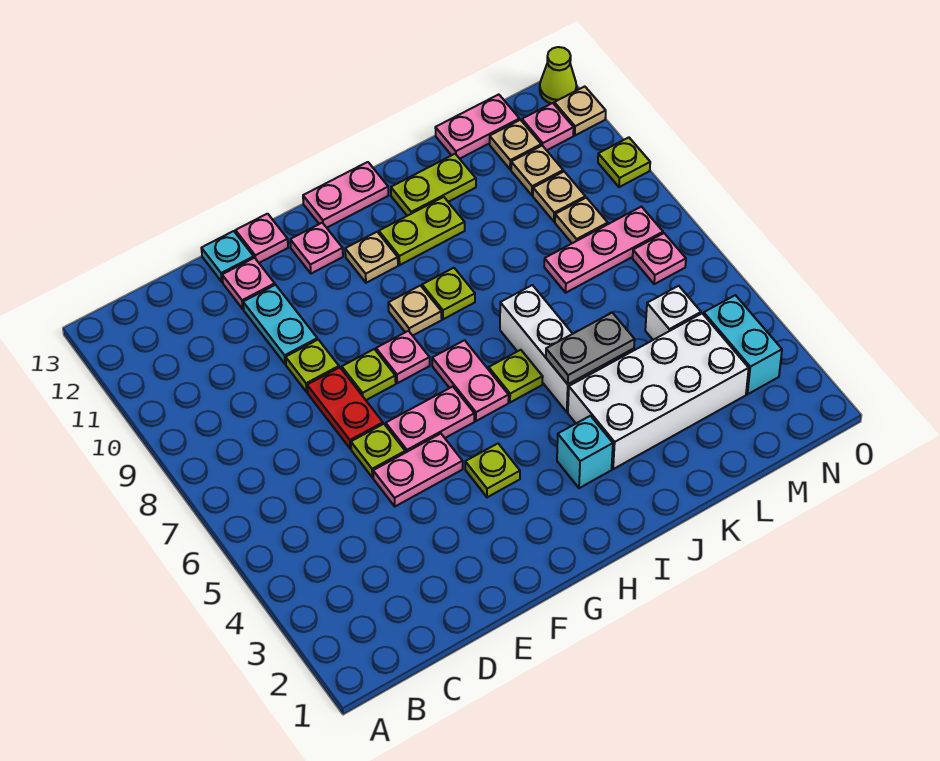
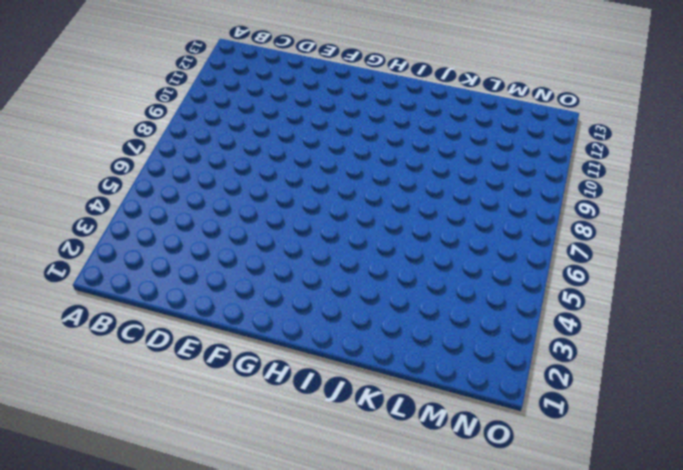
none -> pink plate E5:F5 level 1
none -> lime plate E6 level 1
none -> red plate E7:E8 level 1
none -> lime plate E9 level 1

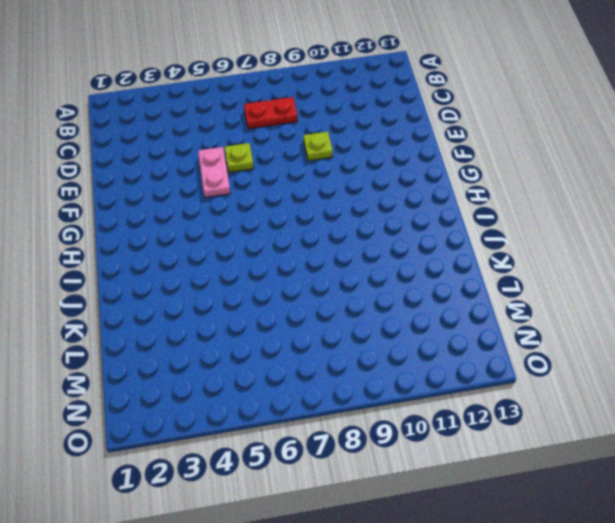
red plate C7:C8 level 1 -> red plate E7:E8 level 1
none -> cyan plate E10:E11 level 1
none -> pink plate E12 level 1
none -> cyan plate E13 level 1
none -> pink plate F6:G6 level 1

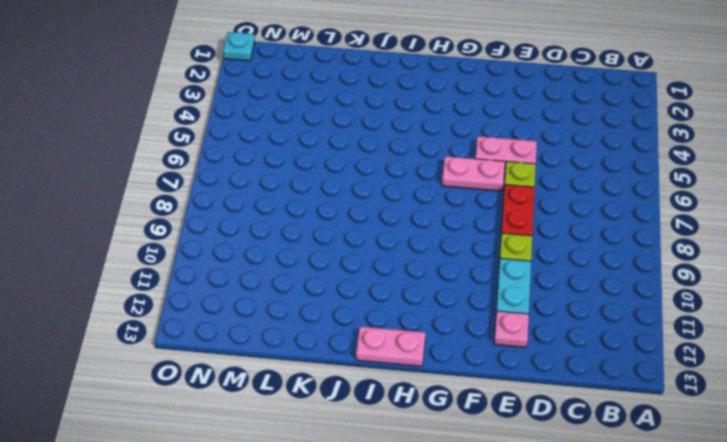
cyan plate O1 level 1 -> cyan plate E13 level 1
none -> lime plate F8 level 1
none -> pink plate F13 level 1
none -> lime plate G4 level 1
none -> pink plate G8 level 1

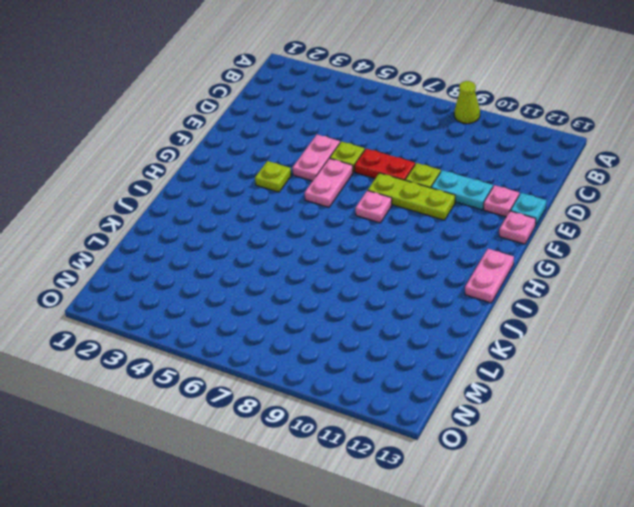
lime cone A9 level 1 -> lime cone O13 level 1
lime plate F8:F10 level 1 -> lime plate F8 level 1
none -> pink plate G12 level 1
none -> pink plate H6:H7 level 1
none -> tan plate H9 level 1
none -> tan plate H11 level 1

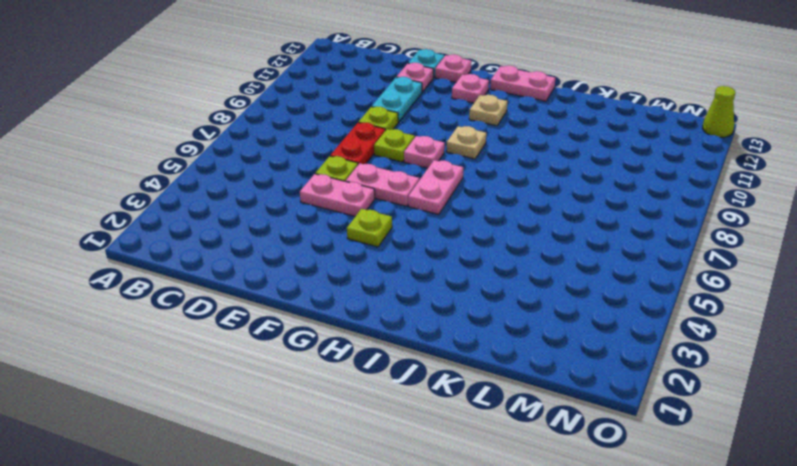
none -> cyan brick I3 level 1
none -> lime plate I6 level 1
none -> lime plate I9 level 1
none -> lime plate I11:J11 level 1

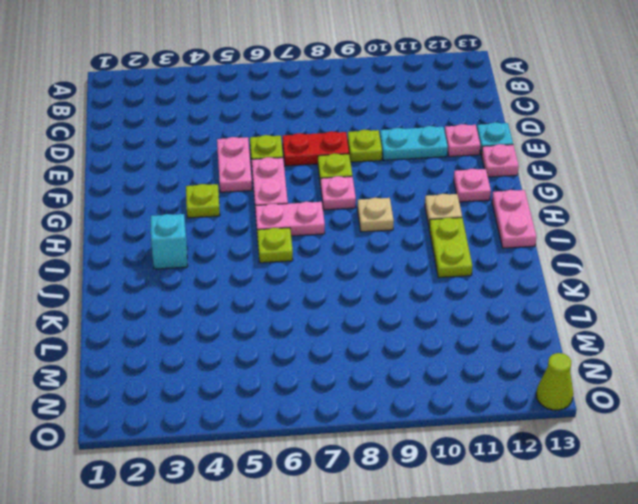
none -> lime plate I9 level 1
none -> white brick J3:M4 level 1
none -> white brick J5:J7 level 1
none -> lime plate J12:K12 level 1

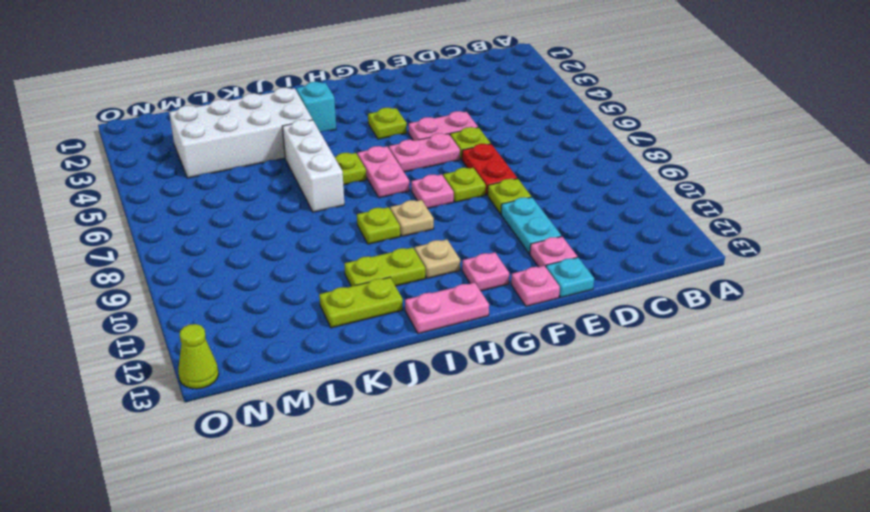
none -> pink plate L8:N8 level 1
none -> pink plate L13:M13 level 1
none -> white brick M5 level 1
none -> tan plate M9 level 1

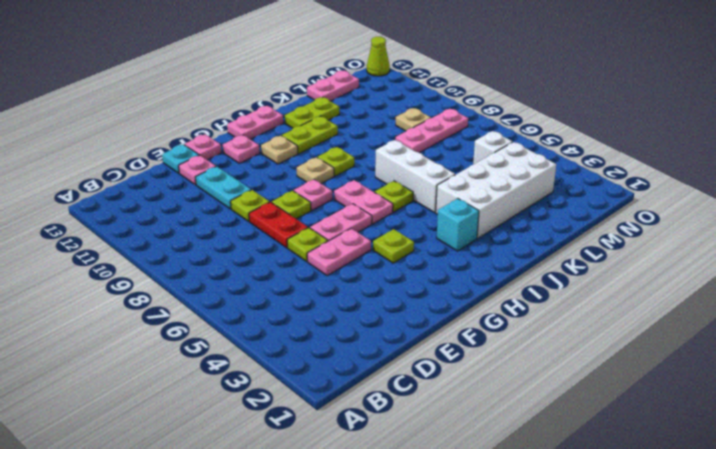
none -> tan plate M10 level 1
none -> tan plate M11 level 1
none -> tan plate M12 level 1
none -> cyan brick N3:N4 level 1

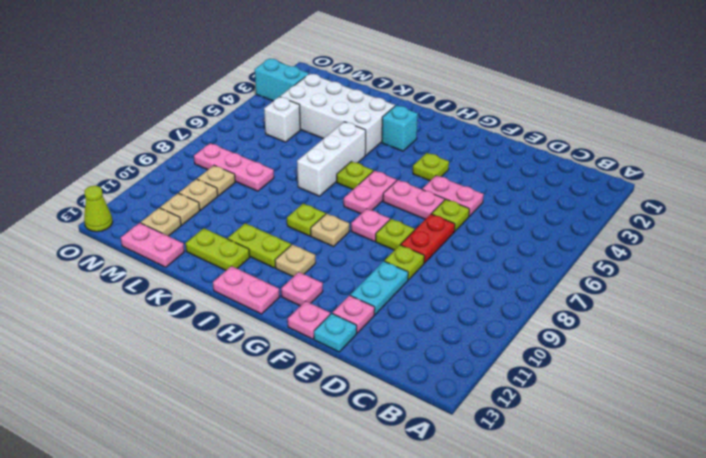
cyan brick N3:O3 level 1 -> cyan brick N3:N4 level 1
none -> pink plate N7 level 1
none -> pink plate N12 level 1
none -> lime plate O10 level 1
none -> tan plate O12 level 1

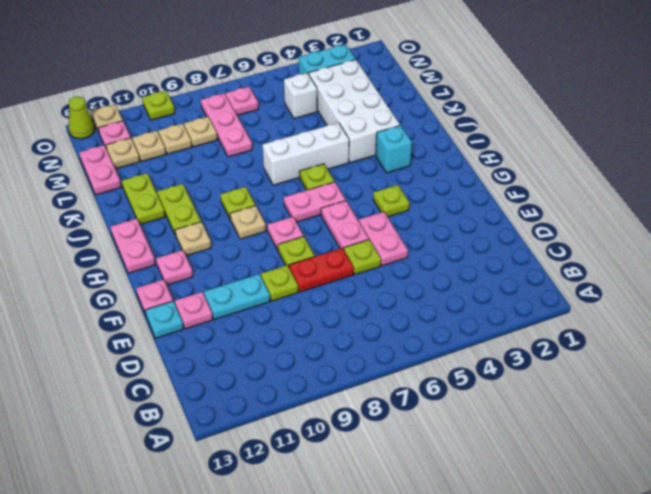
none -> grey plate J5:K5 level 2

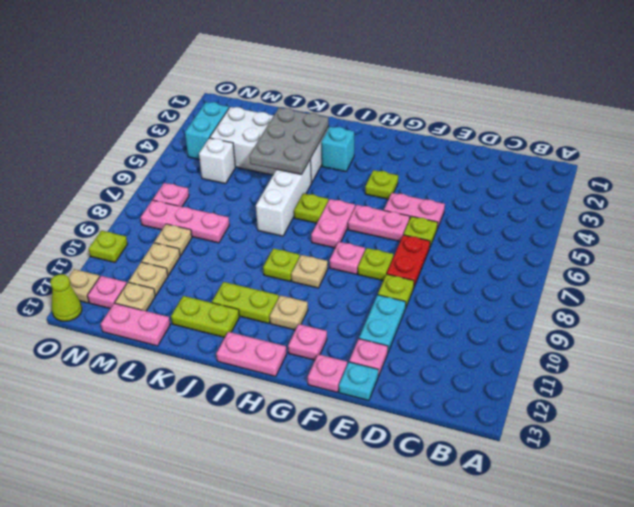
grey plate J3:K5 level 2 -> grey plate J5:K5 level 2

